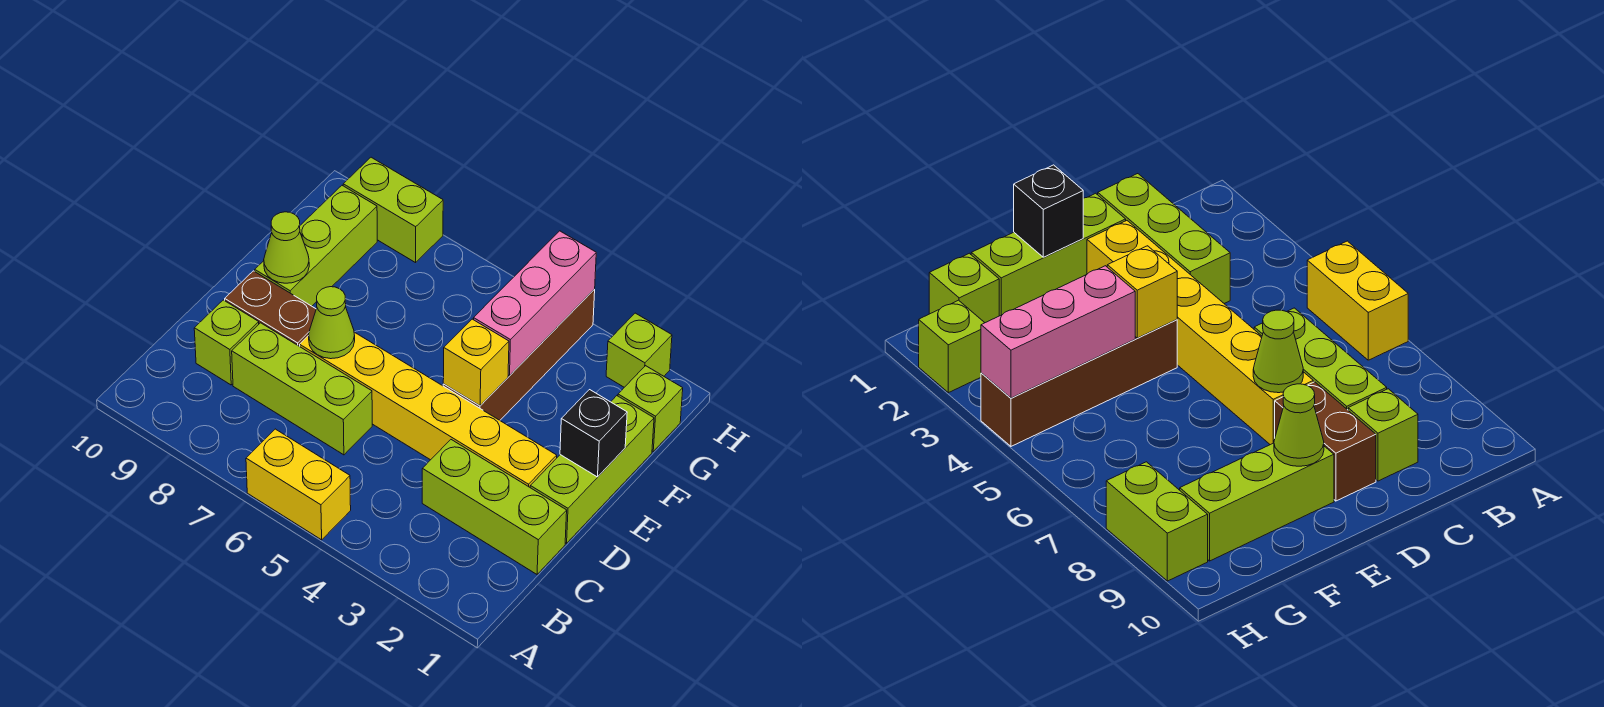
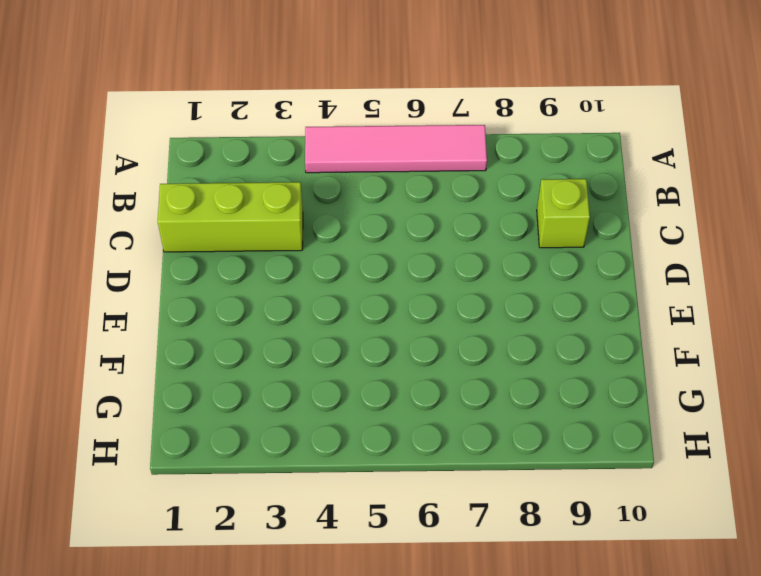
pink tile A4:A7 level 1 -> yellow brick A5:A6 level 1
none -> lime brick C6:C8 level 1
none -> lime brick D1:F1 level 1
none -> yellow brick D2:D7 level 1

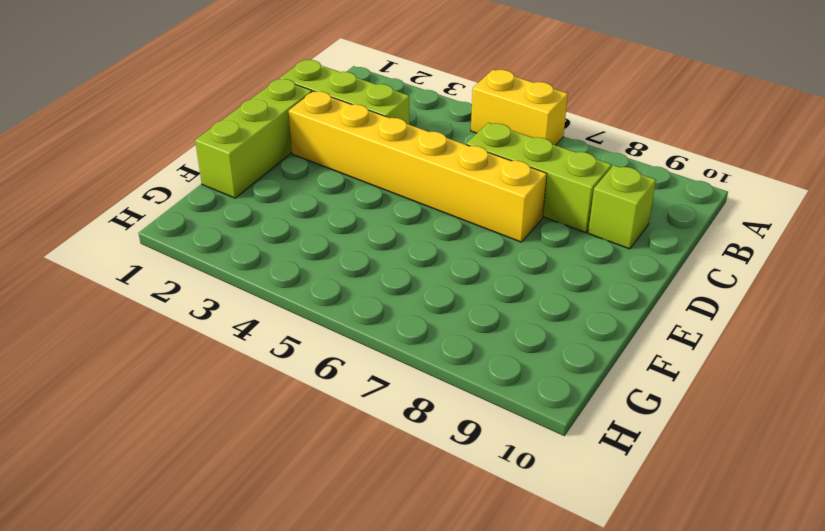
none -> brown brick D8:D9 level 1
none -> brown brick E4:H4 level 1
none -> lime brick E9:G9 level 1

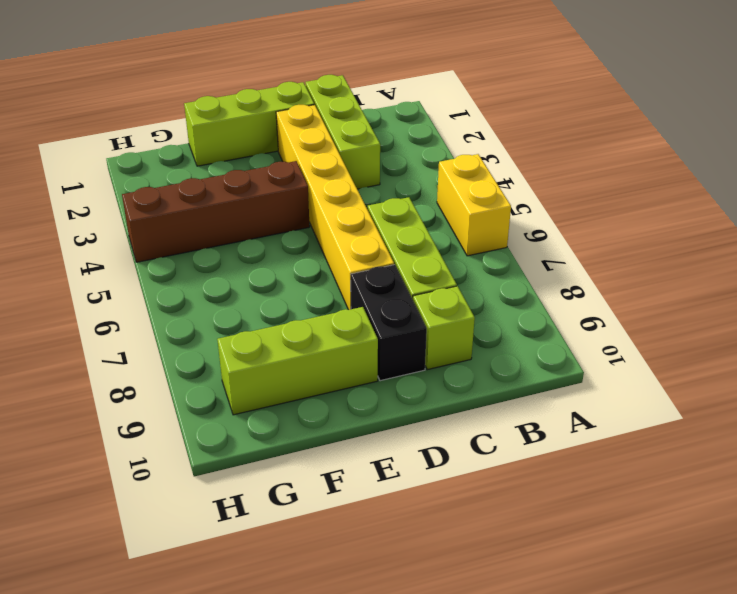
black brick D8:D9 level 1 -> brown brick D8:D9 level 1
none -> lime brick G1 level 1
none -> lime brick H2 level 1
none -> lime brick H8:H9 level 1

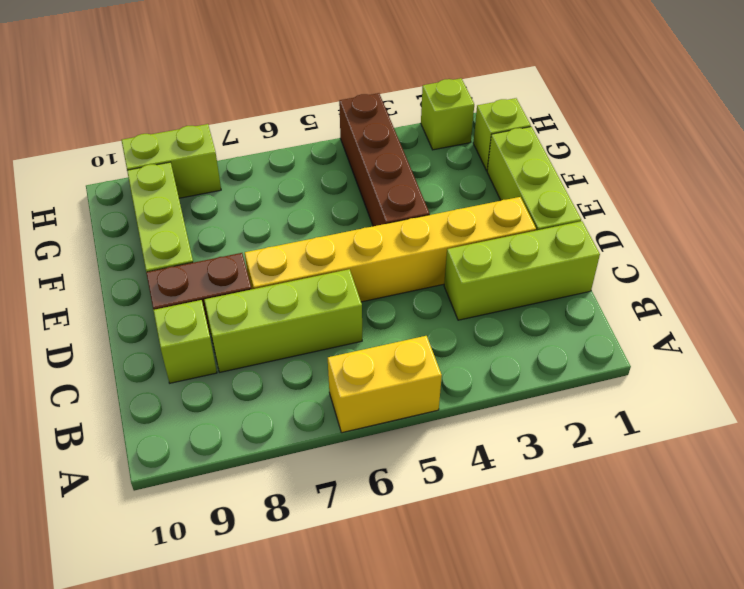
none -> lime cone D7 level 2
none -> black brick E1 level 2
none -> yellow brick E4 level 2

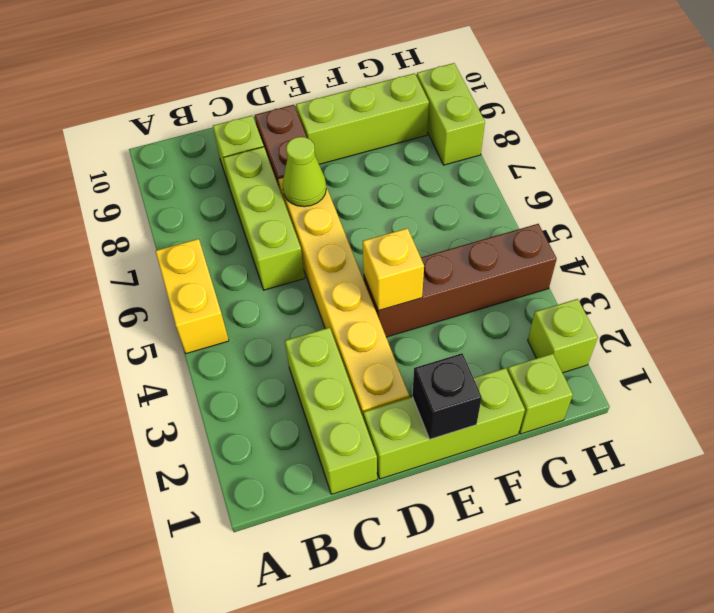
none -> lime cone E9 level 2
none -> pink brick F4:H4 level 2

